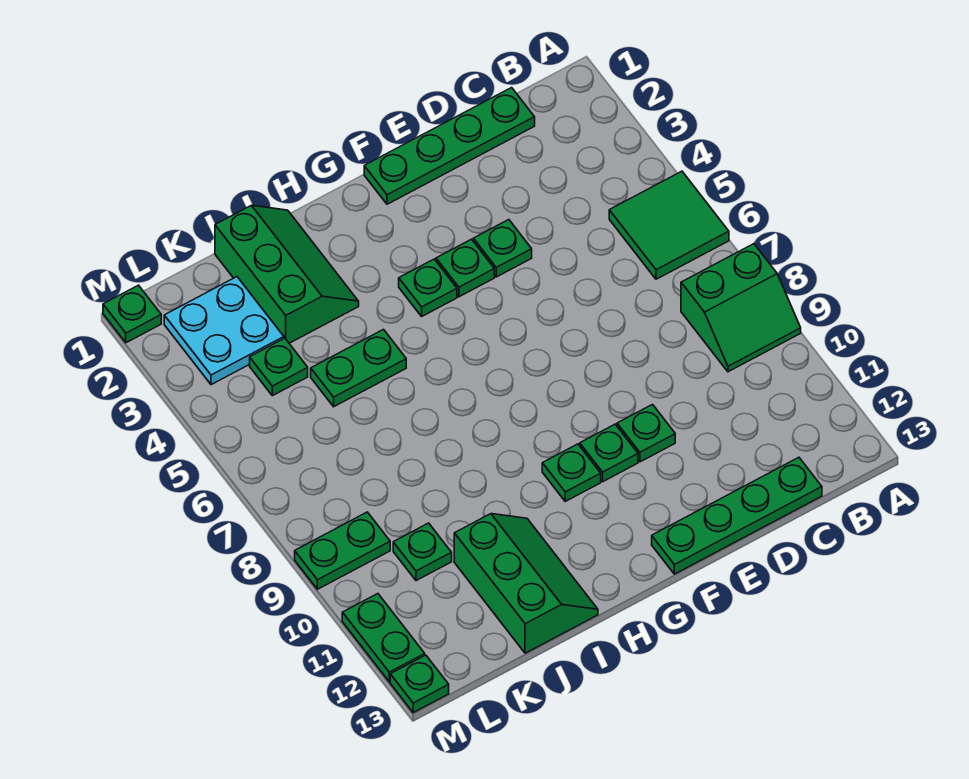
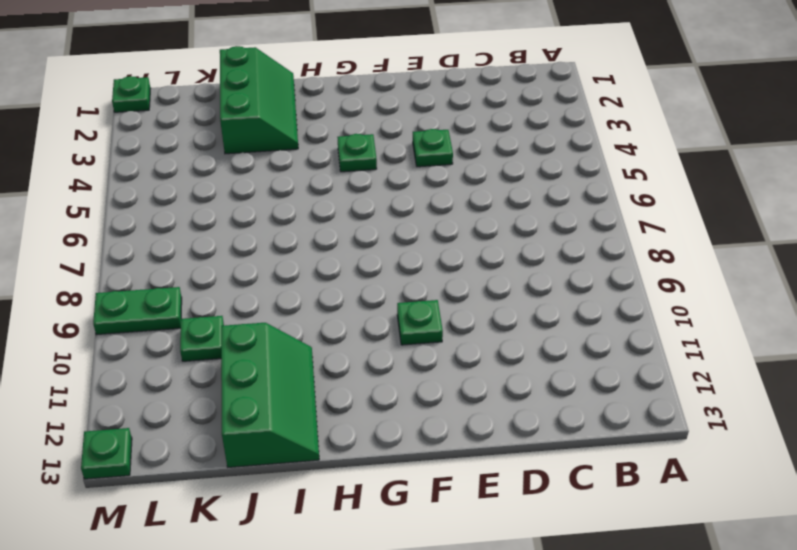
none -> green tile A5:B6 level 1
none -> green slope A8:B9 level 1 top 8
none -> green plate C1:F1 level 1

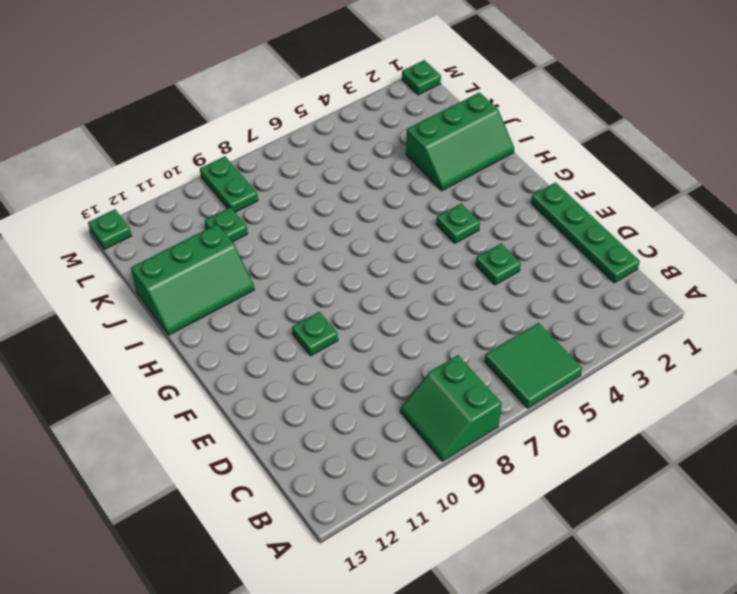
none -> green plate C13:F13 level 1
none -> green plate E10 level 1
none -> green plate F4 level 1

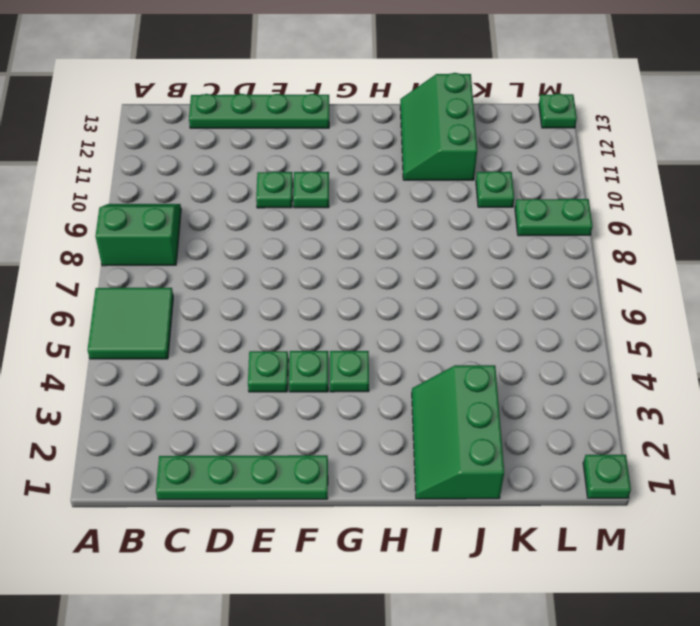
none -> green plate G10 level 1
none -> green plate I5:J5 level 1
none -> cyan plate K2:L3 level 1

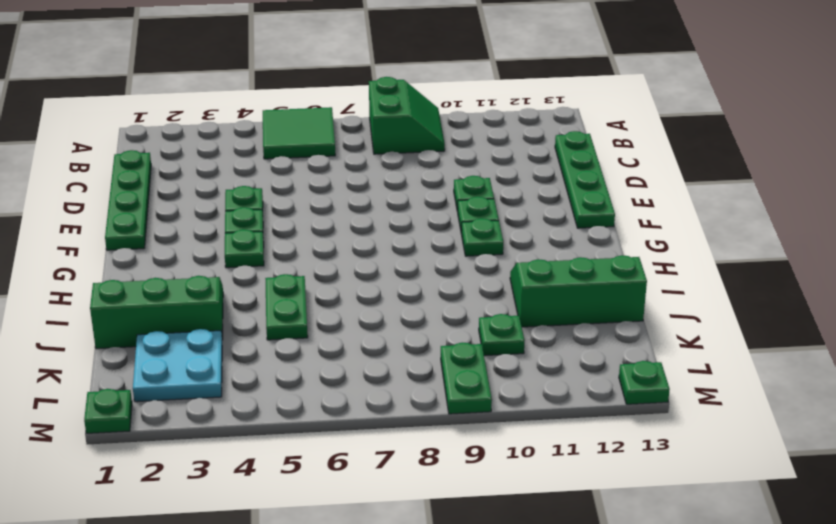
none -> green plate K4 level 1
none -> green plate M11:M12 level 1

